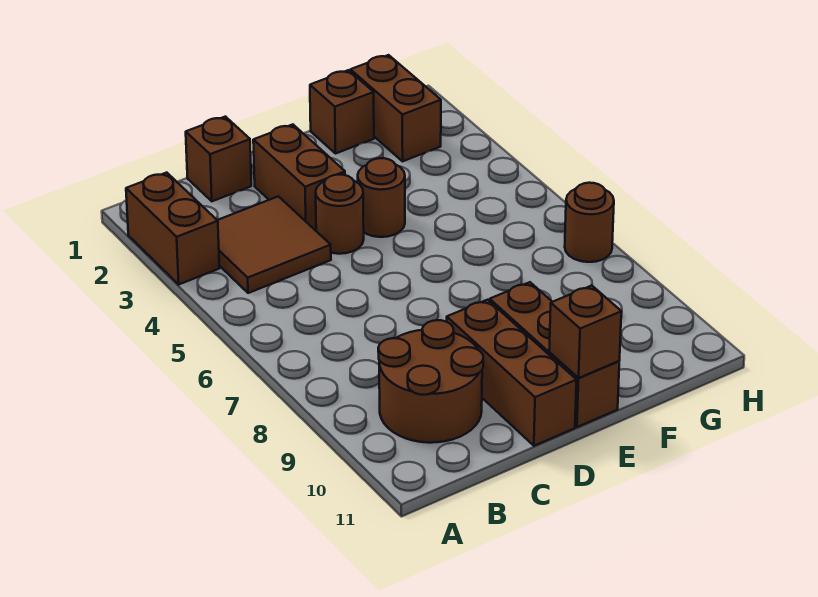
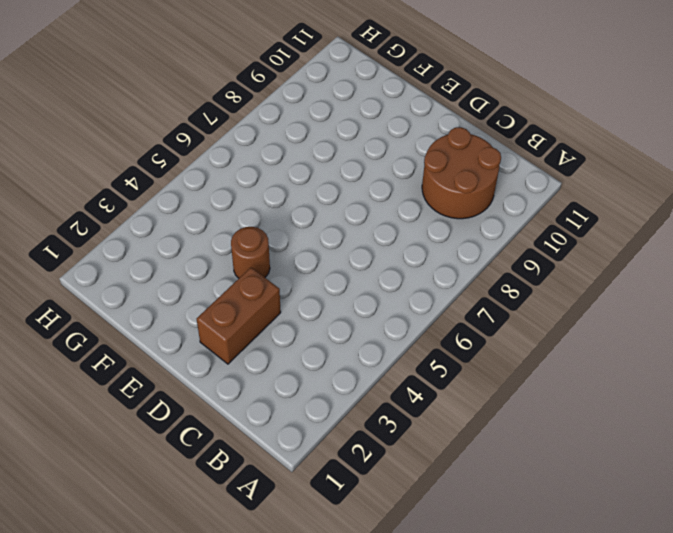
none -> brown brick A2:A3 level 1
none -> brown tile B3:C4 level 1
none -> brown brick C1 level 1

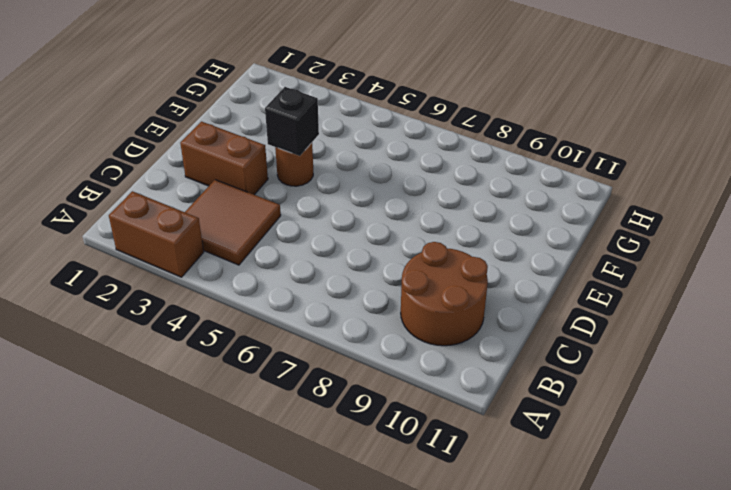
black brick E4 level 2 -> none
none -> brown brick C1 level 1
none -> brown round brick D4 level 1
none -> brown brick D9:D11 level 1

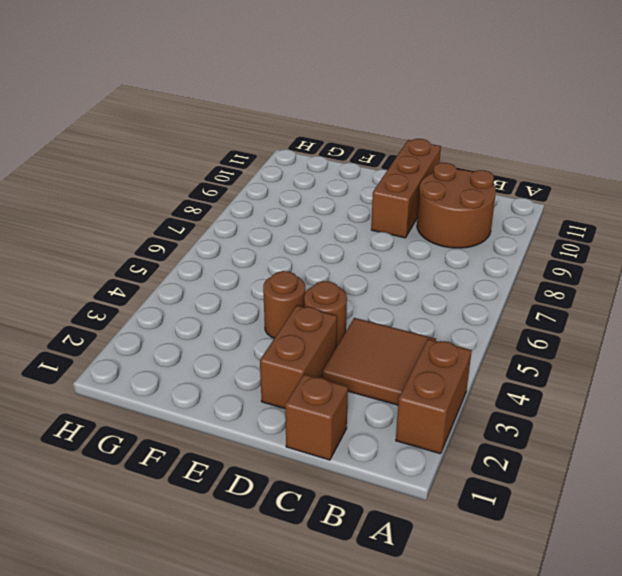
none -> brown brick E9:E11 level 1
none -> brown brick F1 level 1
none -> brown brick G1:G2 level 1

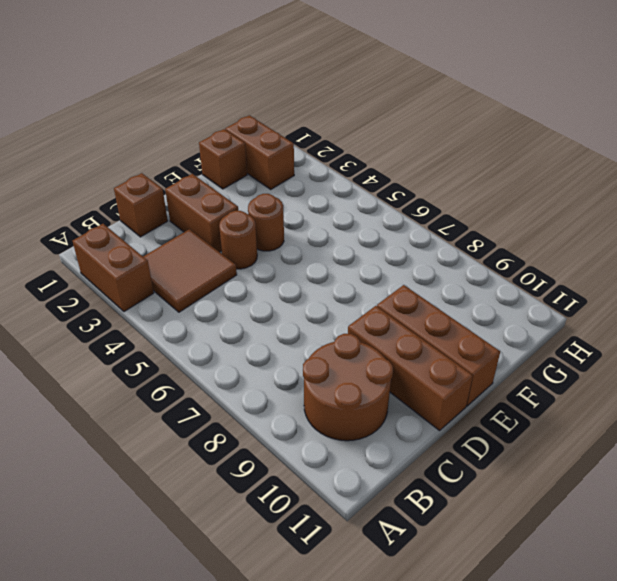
none -> brown round brick H7 level 1
none -> brown brick E11 level 2

